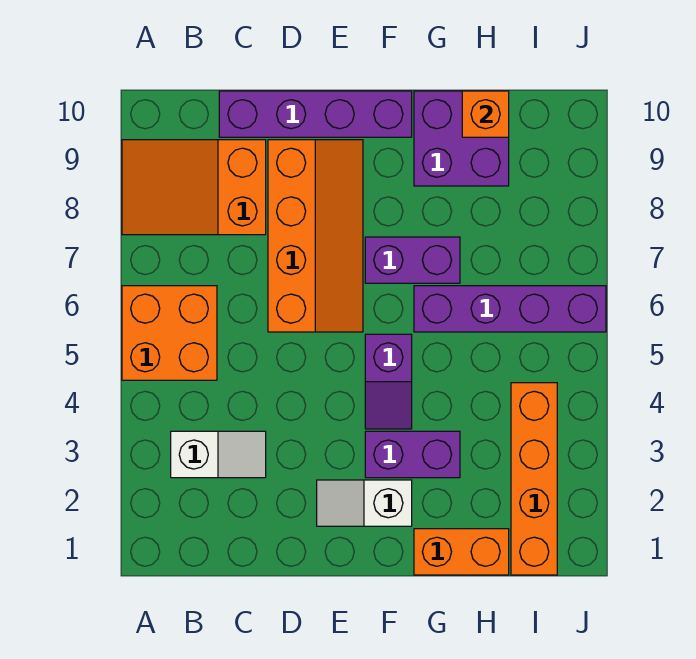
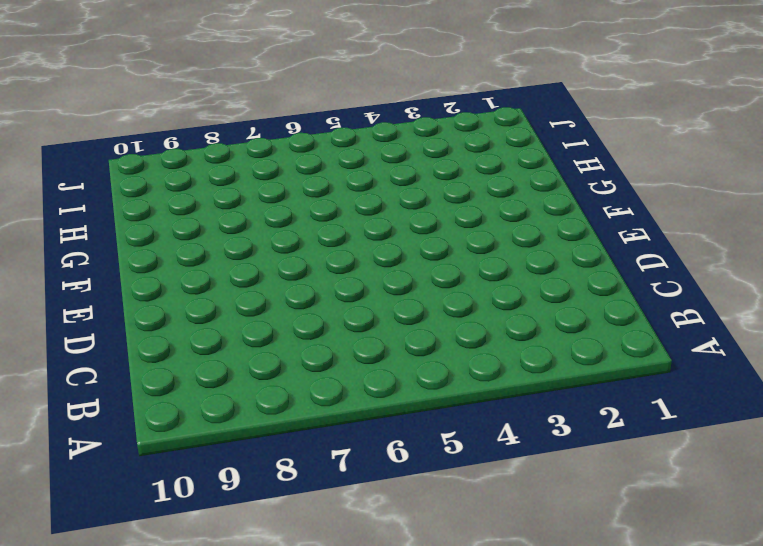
none -> orange brick A5:B6 level 1
none -> orange slope A8:C9 level 1 top C
none -> white slope B3:C3 level 1 top B

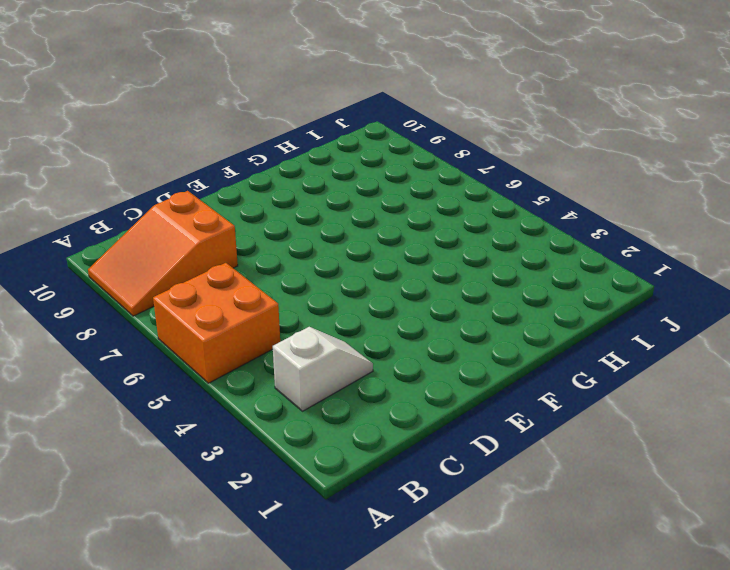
none -> purple brick C10:F10 level 1
none -> orange slope D6:E9 level 1 top D
none -> white slope E2:F2 level 1 top F

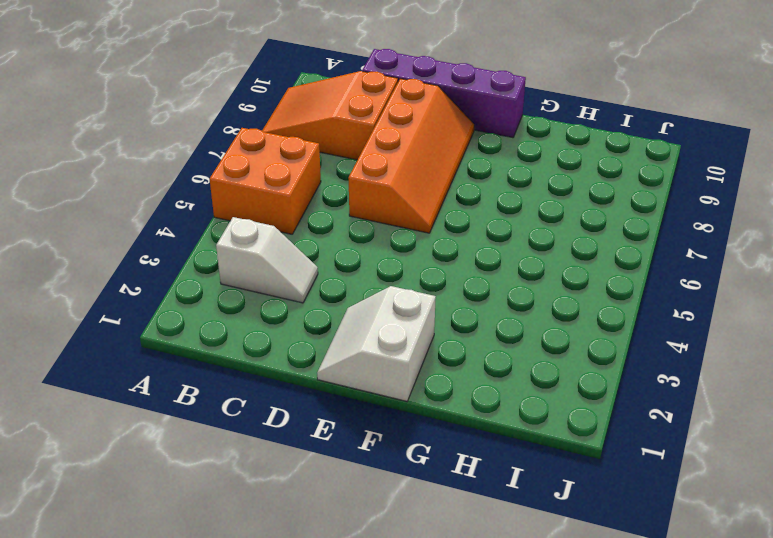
white slope E1:F2 level 1 top F -> white slope E2:F2 level 1 top F
none -> purple brick F3:G3 level 1
none -> purple slope F4:F5 level 1 top 5
none -> purple brick F7:G7 level 1

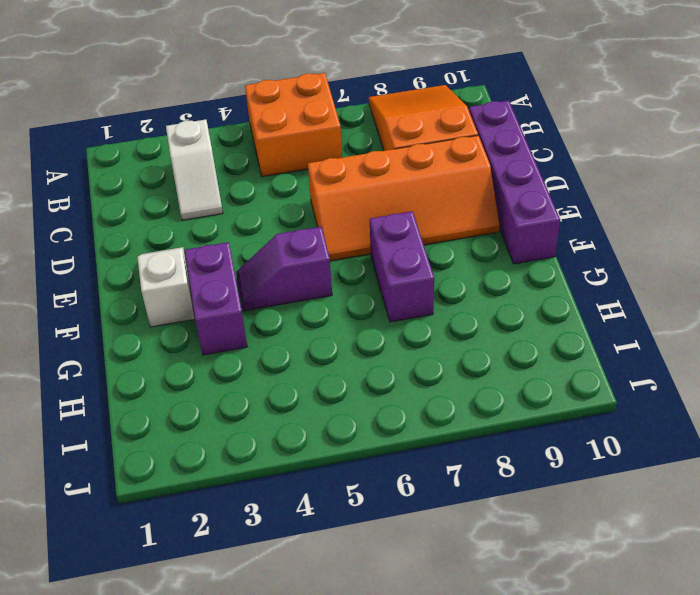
none -> orange brick G1:H1 level 1
none -> purple brick G6:J6 level 1
none -> purple brick G9:H10 level 1

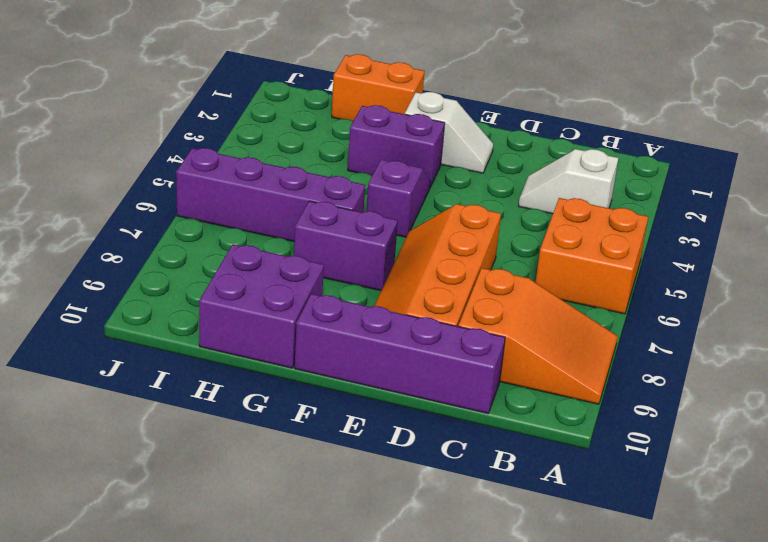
none -> orange brick I1:I4 level 1
none -> orange brick H10 level 2

